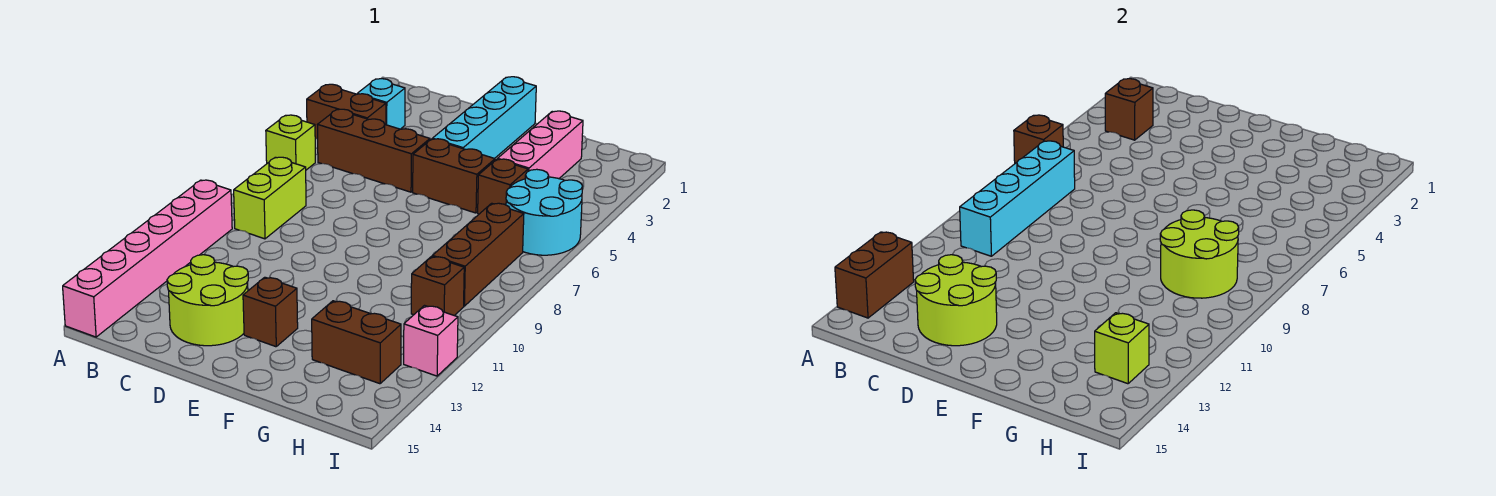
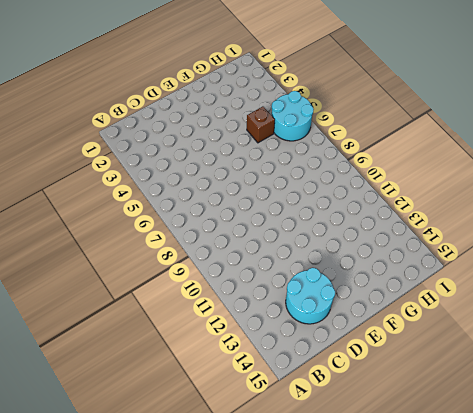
cyan round brick C13:D14 level 1 -> lime round brick C13:D14 level 1
none -> brown brick A4:B4 level 1
none -> lime brick A6 level 1
none -> pink brick A10:A15 level 1

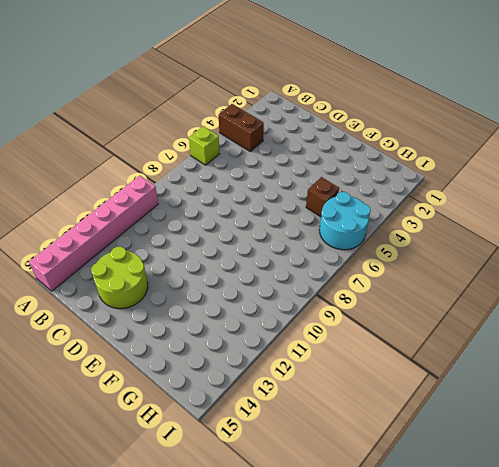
none -> cyan brick B3 level 1
none -> brown brick B5:D5 level 1
none -> lime brick B8:B9 level 1

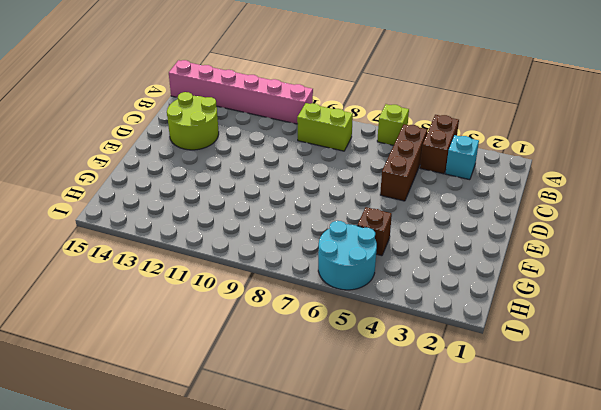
none -> cyan brick E1:E4 level 1
none -> brown brick E5:F5 level 1
none -> brown brick E13 level 1

